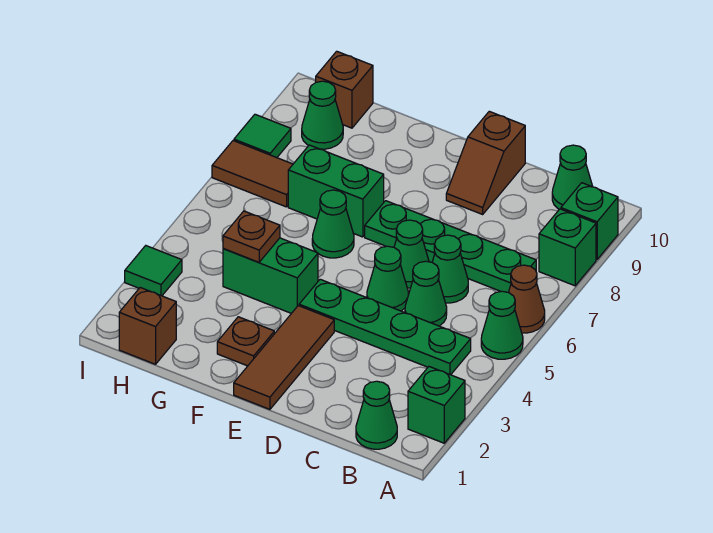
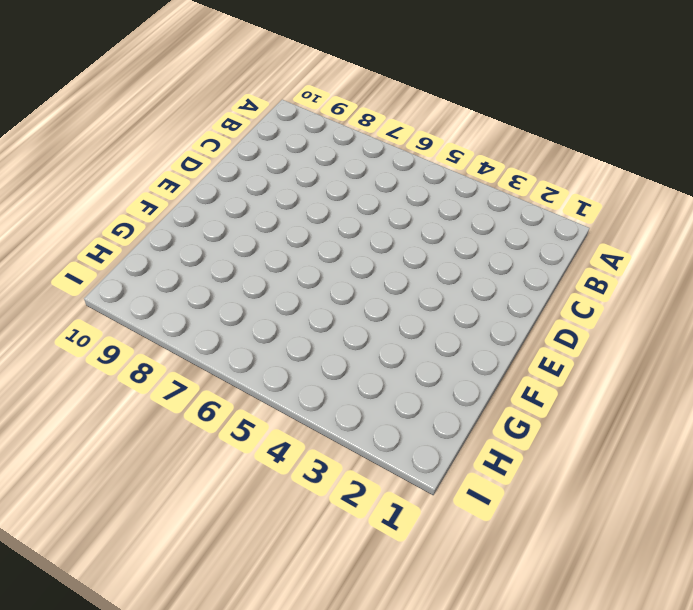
none -> green brick A2 level 1
none -> green cone A5 level 1
none -> brown cone A6 level 1

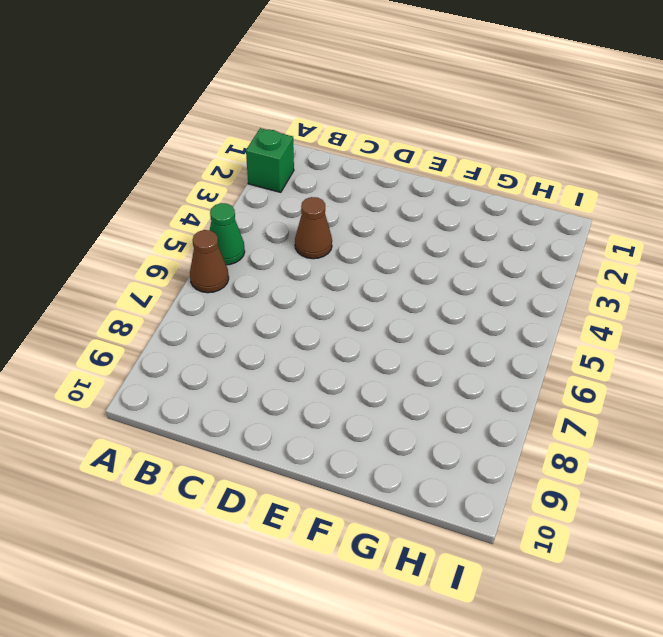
brown cone C4 level 1 -> green plate B4:E4 level 1
none -> green brick A8 level 1
none -> green brick A9 level 1
none -> green cone B1 level 1

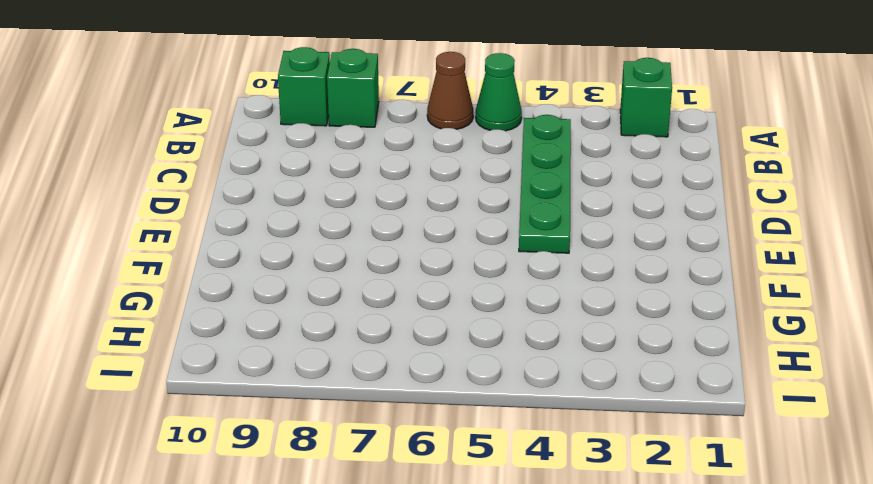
none -> green cone B1 level 1
none -> green plate B7:E7 level 1
none -> green cone B10 level 1

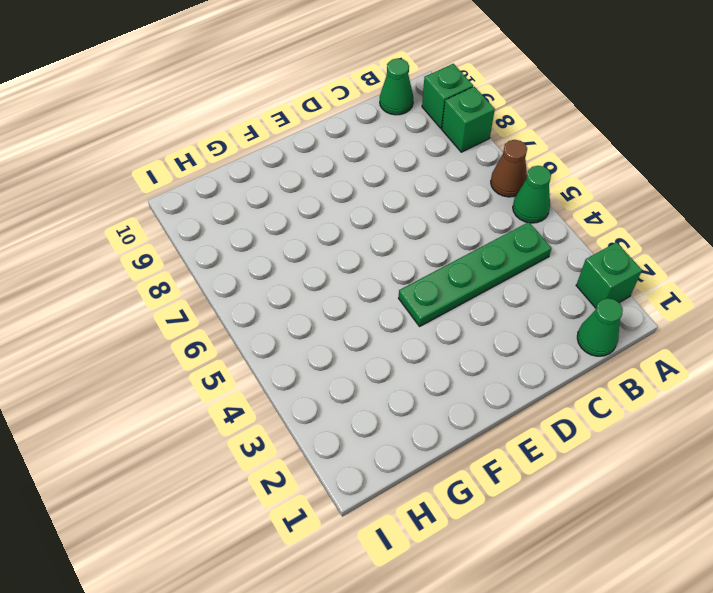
none -> green plate B7:E7 level 1
none -> green cone C5 level 1
none -> green cone C6 level 1

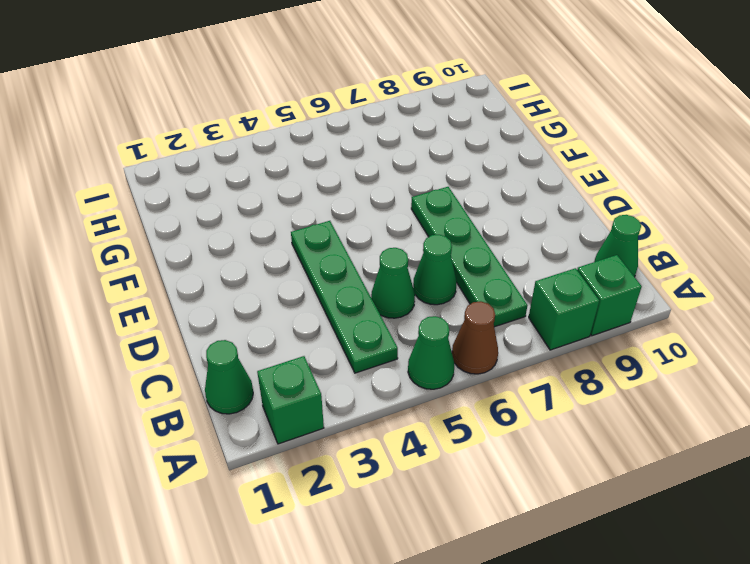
none -> green cone D5 level 1
none -> green cone D6 level 1
none -> brown slope D9:D10 level 1 top 10

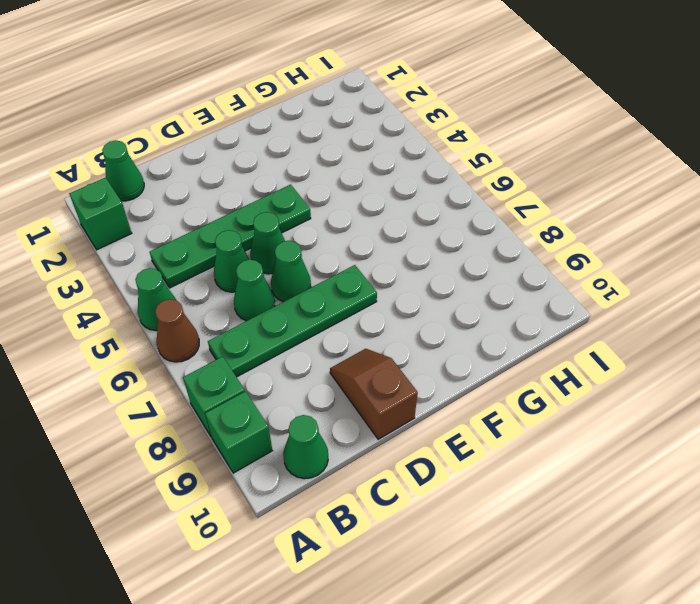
none -> brown tile E1:E3 level 1
none -> brown plate F2 level 1
none -> green brick F4:G4 level 1

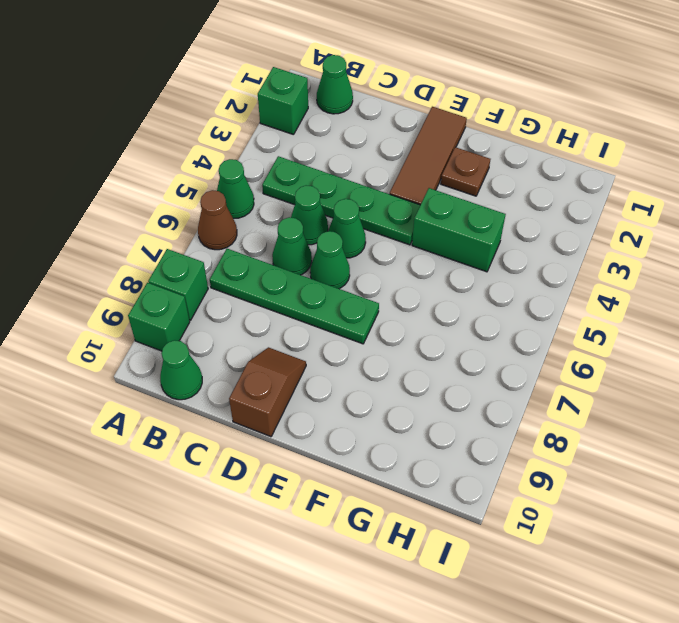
none -> green cone F6 level 1
none -> green brick F7:G7 level 1
none -> brown brick H1 level 1

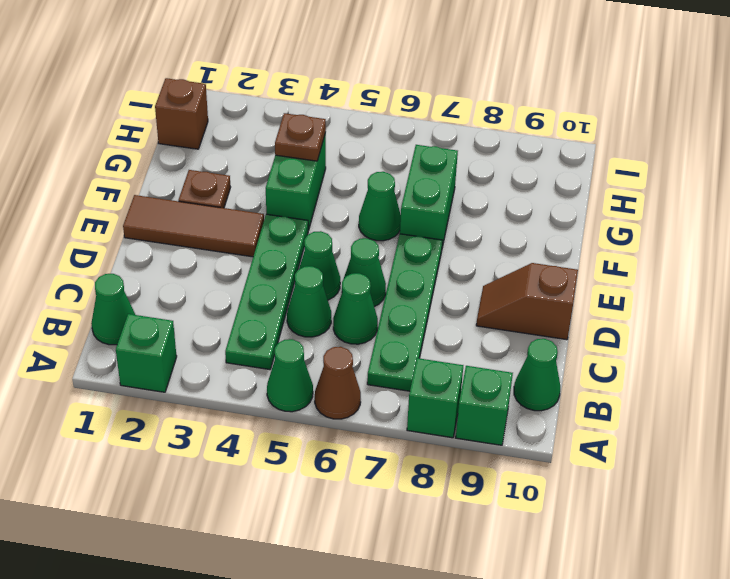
none -> brown tile H7:I7 level 1
none -> green cone H9 level 1
none -> brown brick H10 level 1

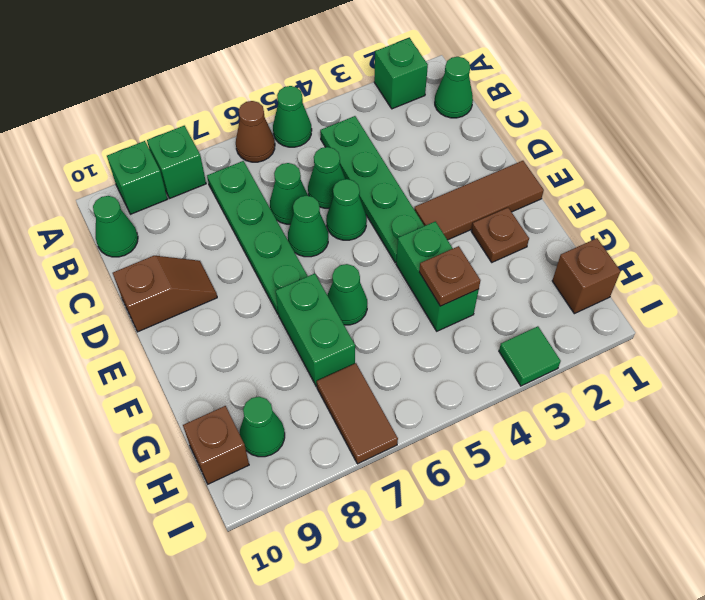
none -> green tile I8 level 1

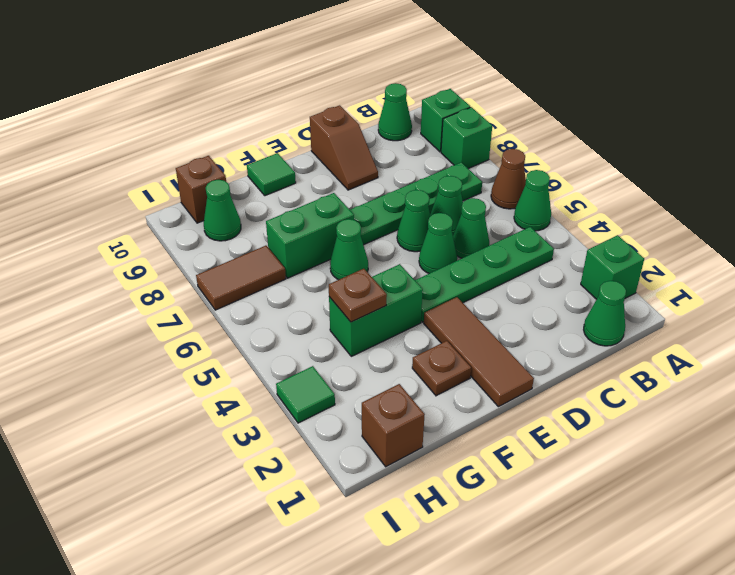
green tile F10 level 1 -> green tile I8 level 1

